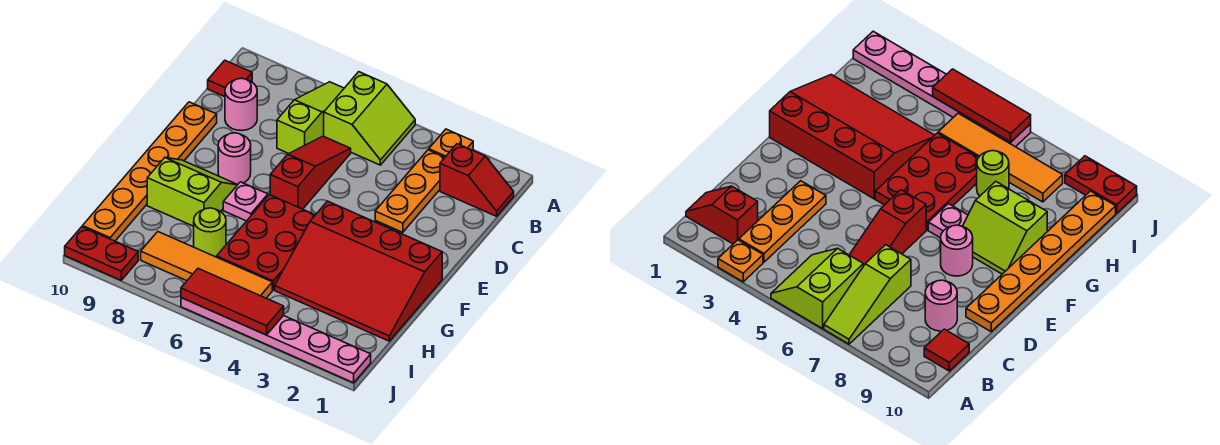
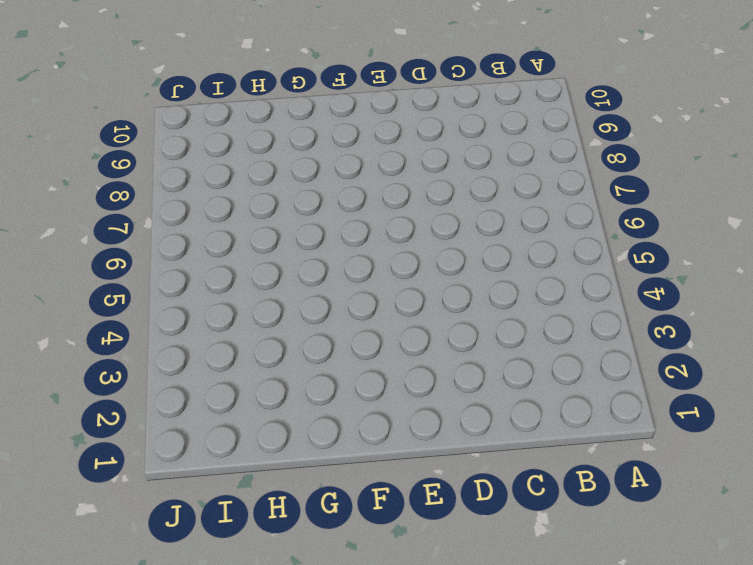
none -> orange plate A3 level 1
none -> lime slope A5:B6 level 1 top 6
none -> lime slope A7:C7 level 1 top C

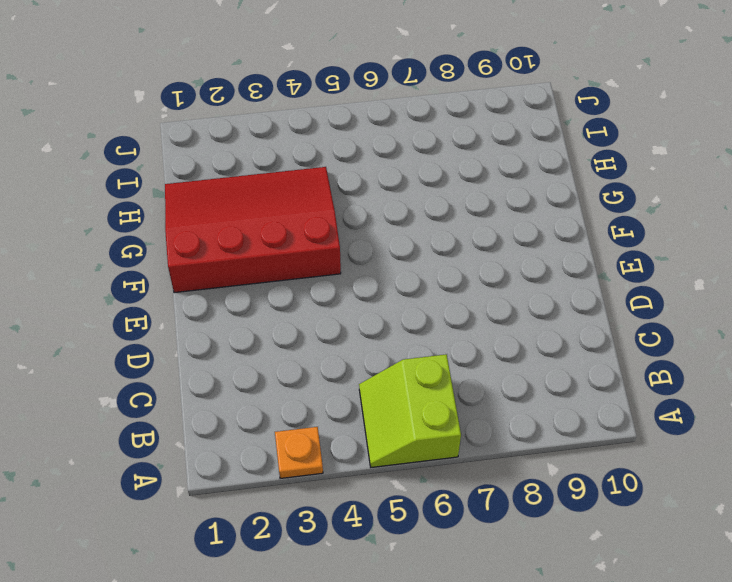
none -> lime slope A7:C7 level 1 top C
none -> red slope B1:B2 level 1 top 2
none -> orange plate B3:D3 level 1

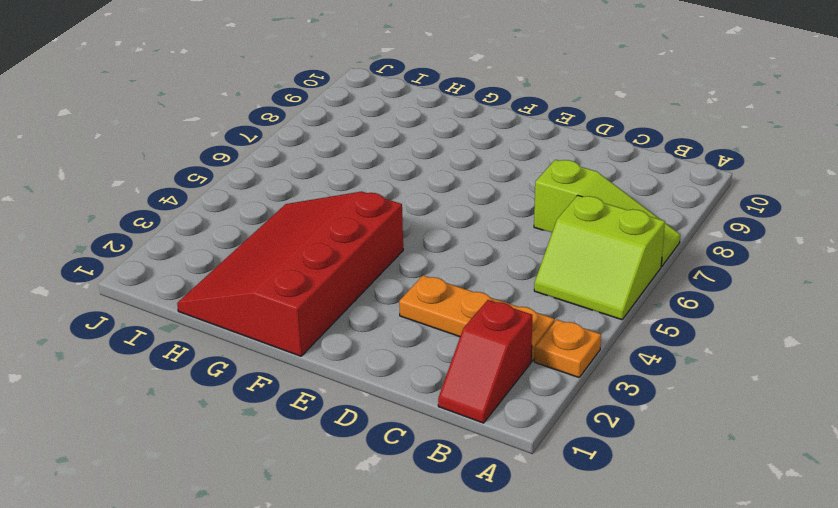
none -> red tile B10 level 1
none -> red slope C6:E6 level 1 top E
none -> pink round brick C9 level 1

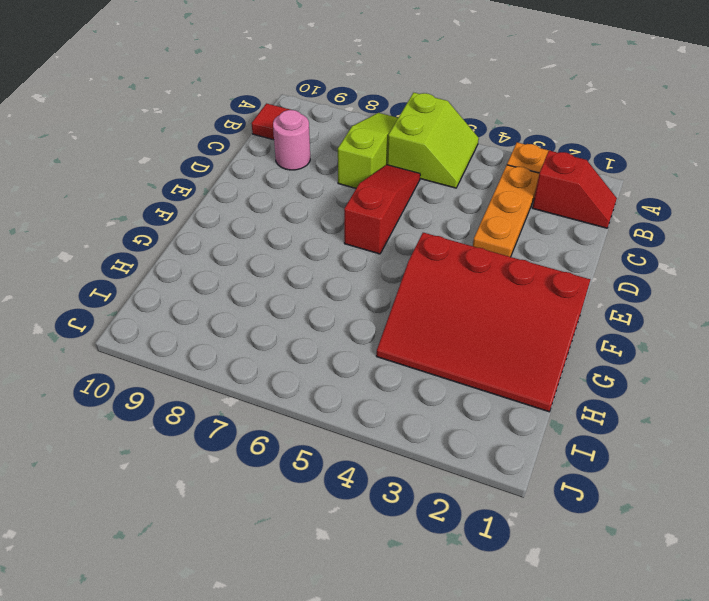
none -> orange plate D10:I10 level 1
none -> pink round brick E8 level 1
none -> red plate F5:H6 level 1

